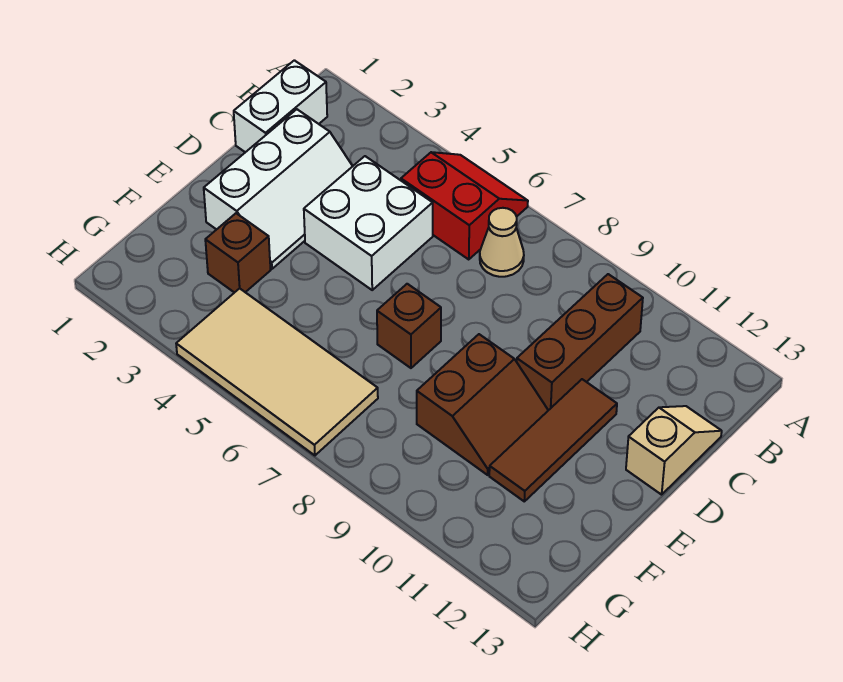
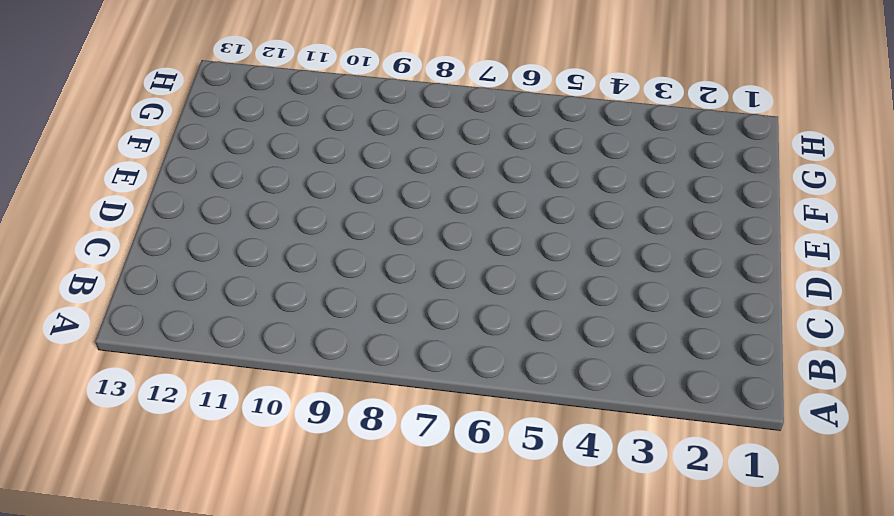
none -> red slope A5:B6 level 1 top B
none -> white brick B1:C1 level 1
none -> tan cone B7 level 1

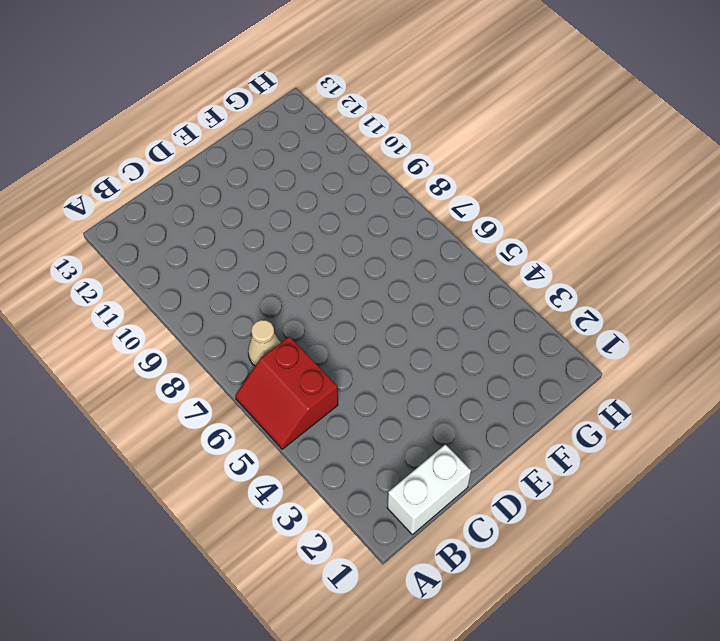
none -> brown brick B10:D10 level 1
none -> white slope C2:E3 level 1 top 2
none -> white brick C4:D5 level 1

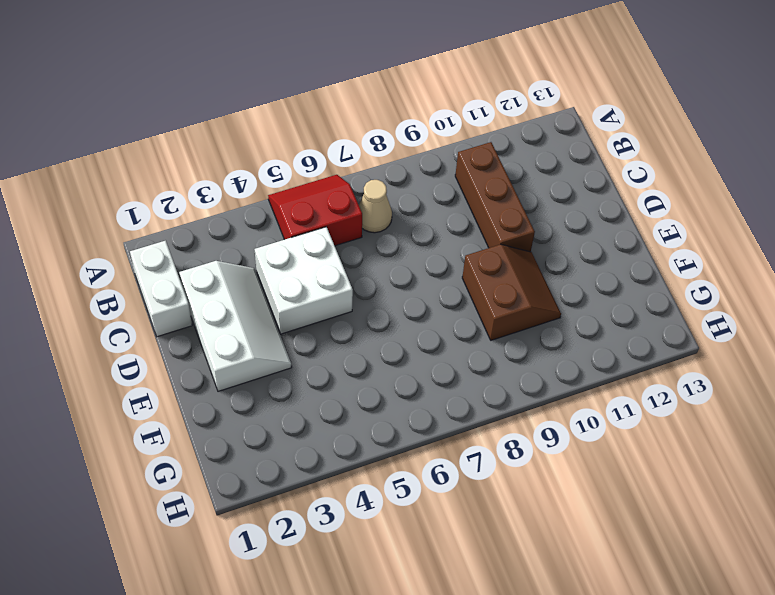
none -> tan slope C13:D13 level 1 top D
none -> brown tile D11:F11 level 1
none -> brown brick E7 level 1

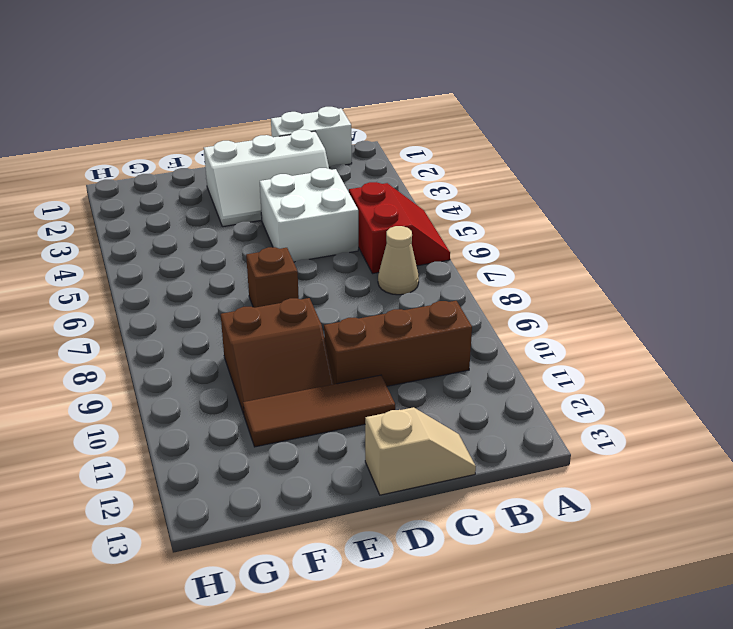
none -> brown brick F3 level 1
none -> tan tile G4:H7 level 1

